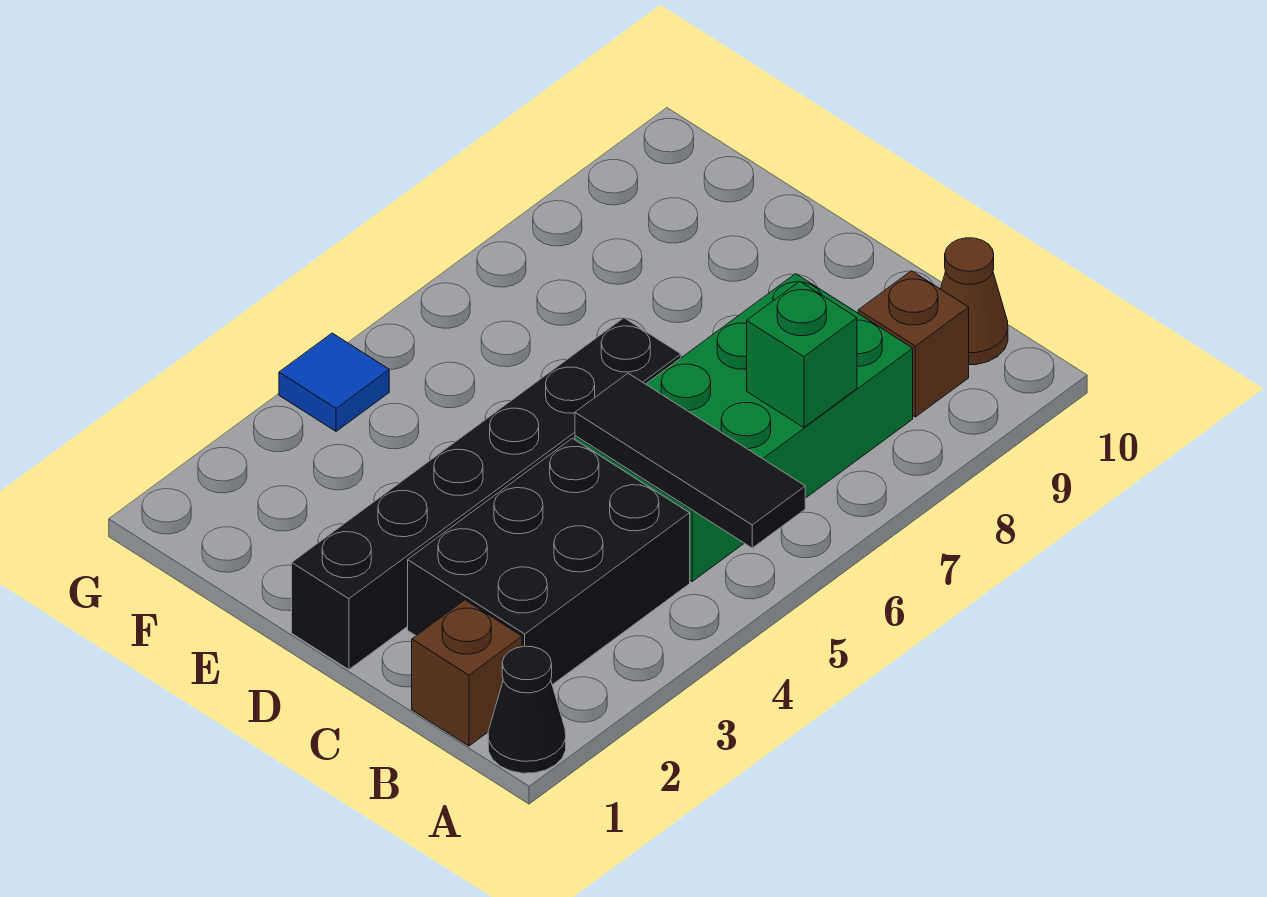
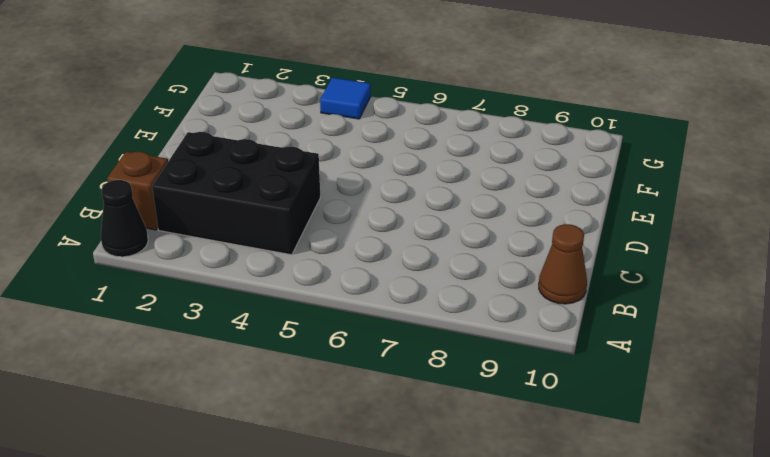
none -> green brick B5:C8 level 1
none -> brown brick B9 level 1

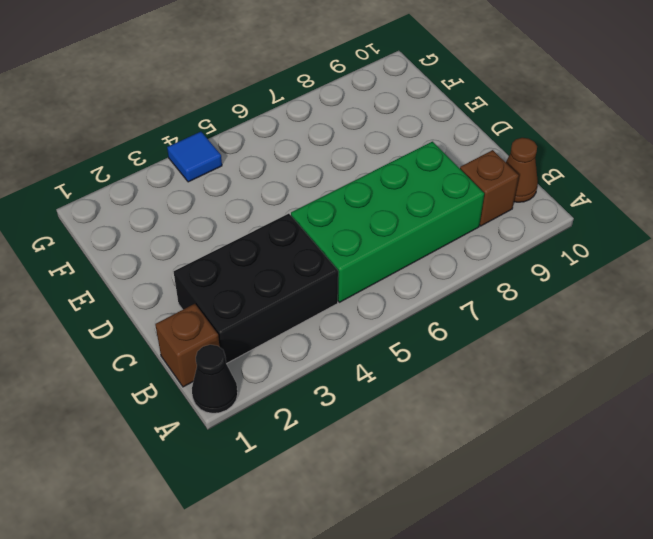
none -> black brick D1:D6 level 1
none -> black tile A5:C5 level 2

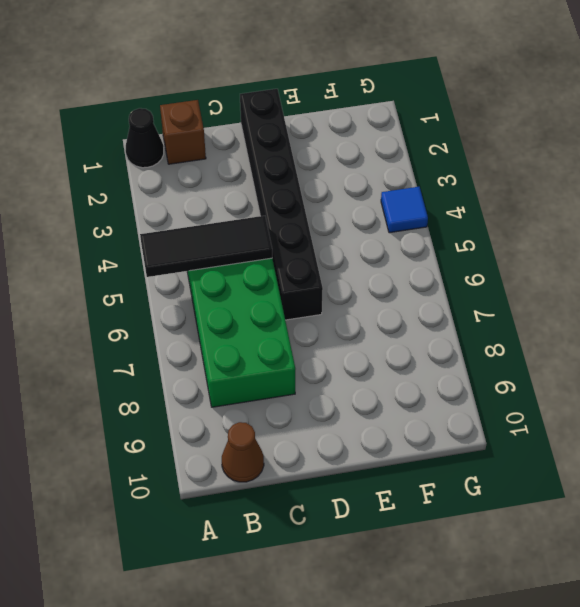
none -> black brick B2:C4 level 1
none -> brown brick B9 level 1

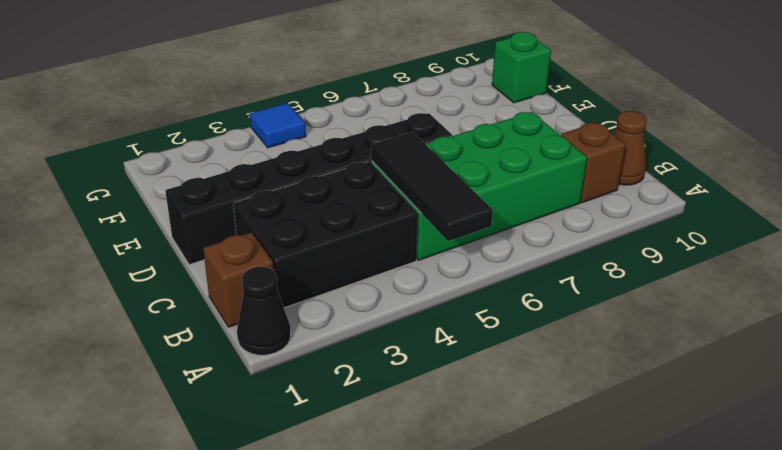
green brick F10 level 1 -> green brick B7 level 2

